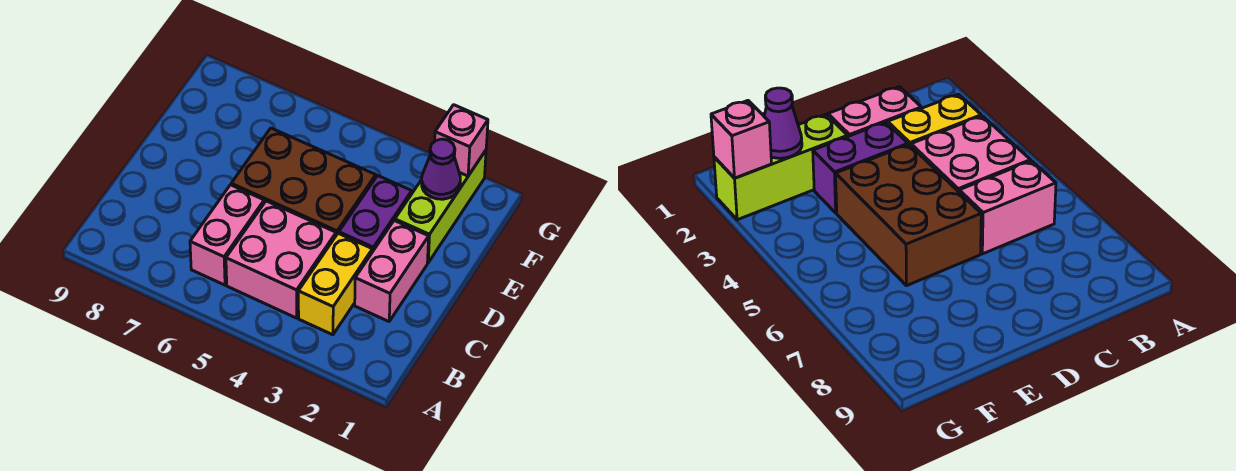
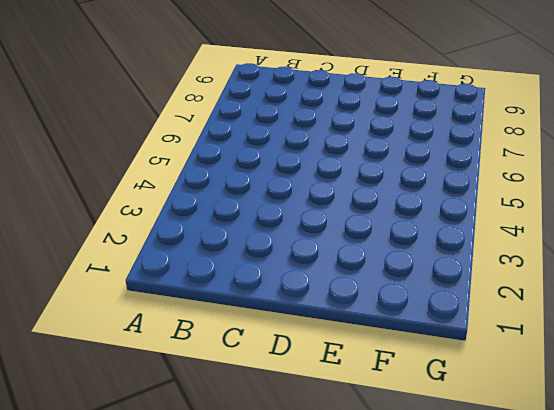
none -> yellow brick B3:C3 level 1
none -> pink brick B4:C5 level 1

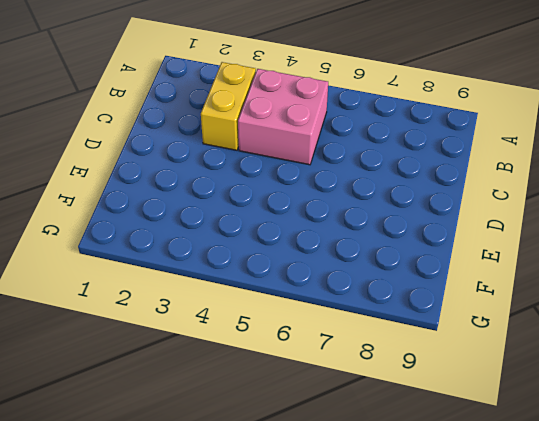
none -> pink brick B6:C6 level 1
none -> pink brick C2:D2 level 1

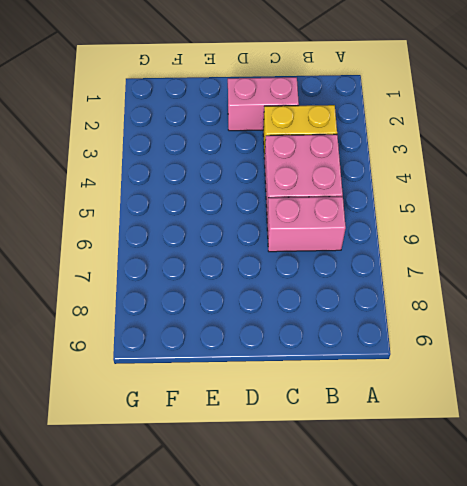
none -> purple brick D3:E3 level 1
none -> brown brick D4:E6 level 1

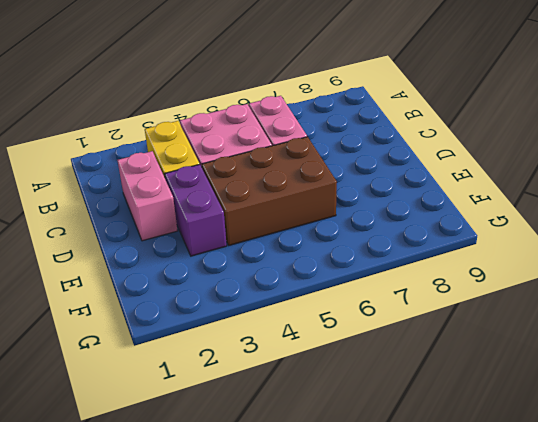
none -> lime brick E2:G2 level 1
none -> purple cone F2 level 2

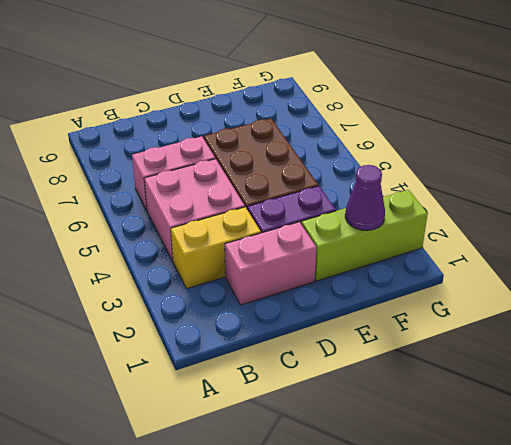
none -> pink brick G2 level 2

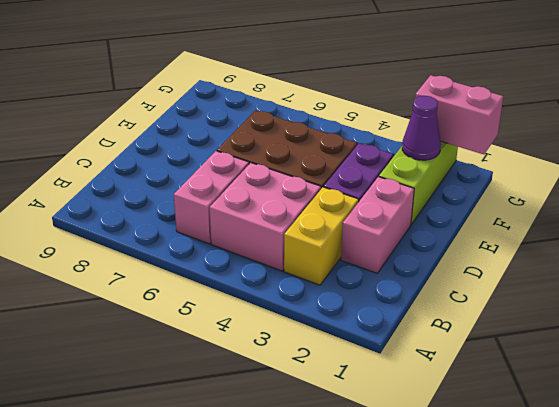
pink brick G1:G2 level 2 -> pink brick G2 level 2

